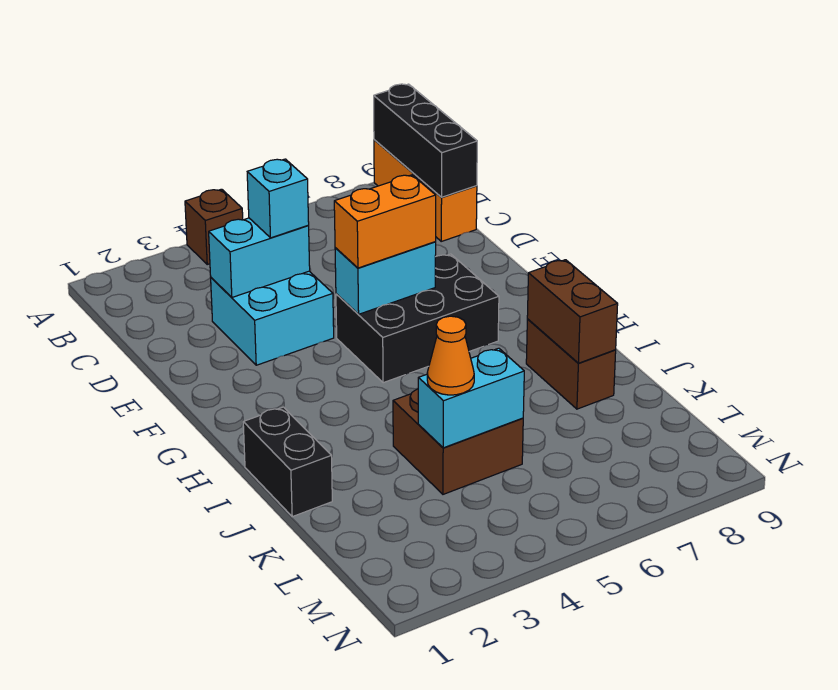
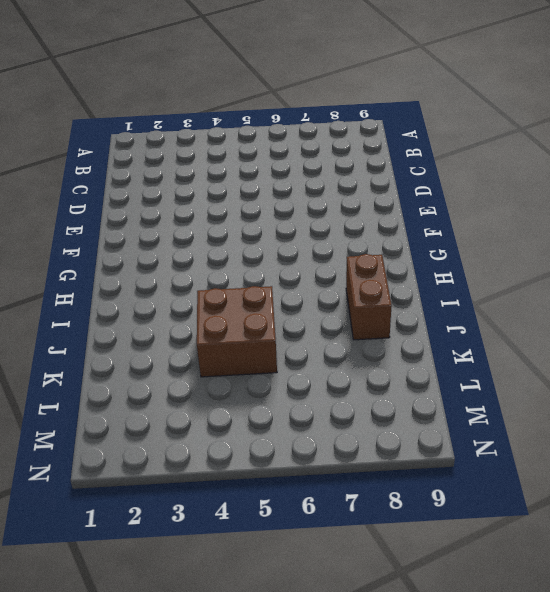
none -> brown brick A4 level 1
none -> orange brick A9:C9 level 1
none -> cyan brick D3:E4 level 1

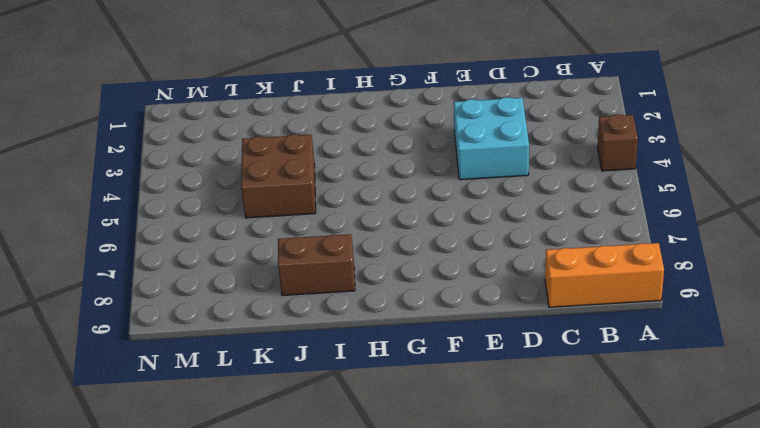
none -> black brick F5:G7 level 1
none -> black brick I1:J1 level 1
none -> black brick A9:C9 level 2

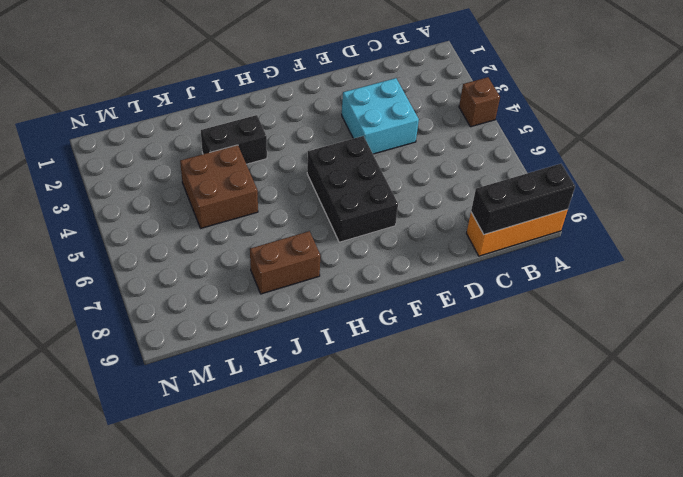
black brick I3:J3 level 1 -> black brick I1:J1 level 1
none -> cyan brick D3:D4 level 2
none -> cyan brick F5:F6 level 2
none -> brown brick I8:J8 level 2

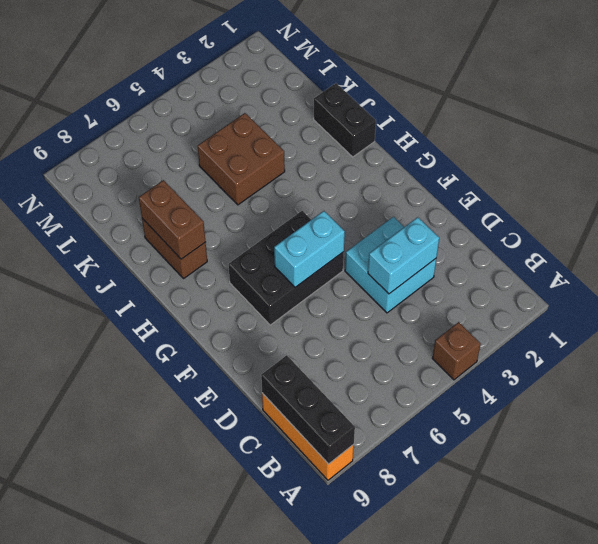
none -> cyan brick K4:K5 level 2
none -> cyan brick D4 level 3
none -> orange brick F5:F6 level 3

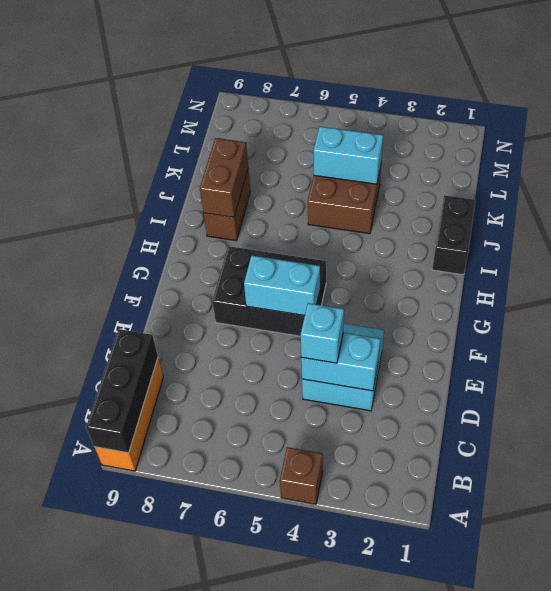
none -> orange brick F5:F6 level 3
none -> orange cone K4 level 3

